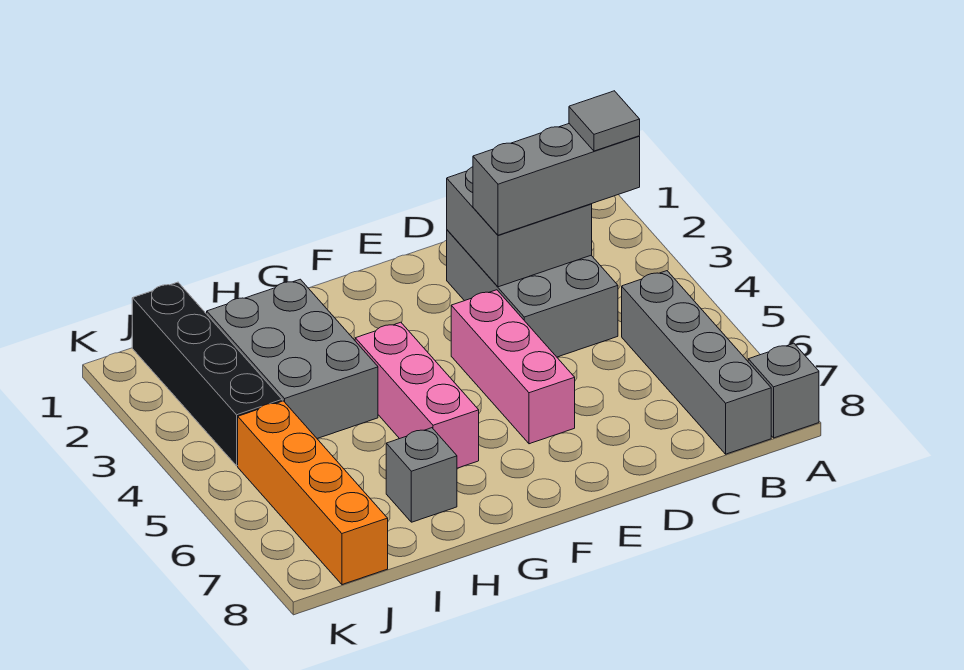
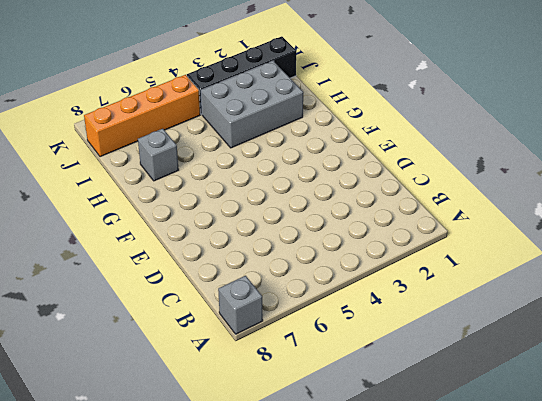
none -> grey brick B5:B8 level 1
none -> grey brick C2:D4 level 1
none -> pink brick E4:E6 level 1

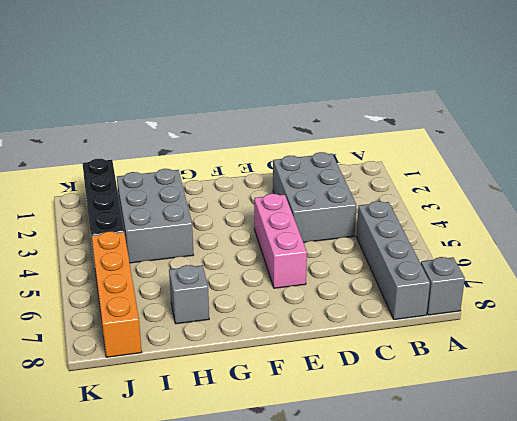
none -> pink brick G4:G6 level 1
none -> grey brick C2:D3 level 2
none -> grey brick B3:D3 level 3

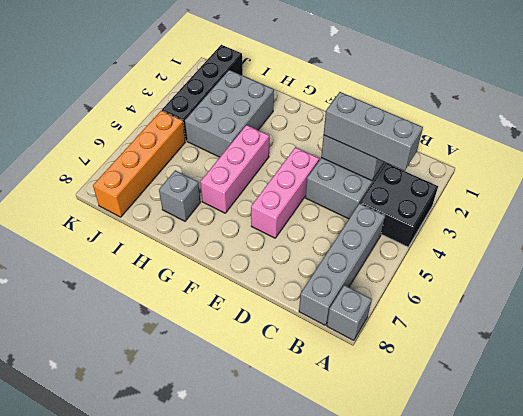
black brick A3:B4 level 1 -> none
none -> grey tile B3 level 4

